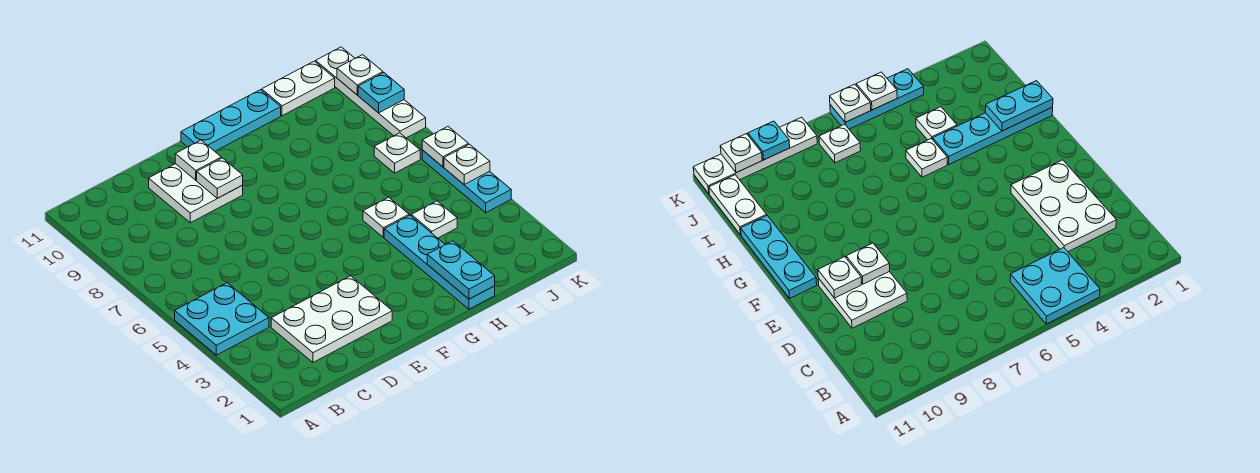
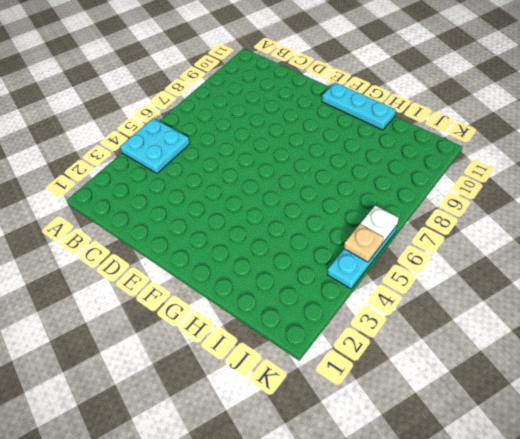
tan plate K5 level 2 -> white plate K5 level 2
none -> white plate C2:E3 level 1
none -> white plate D9:E10 level 1
none -> cyan plate H1:H4 level 1

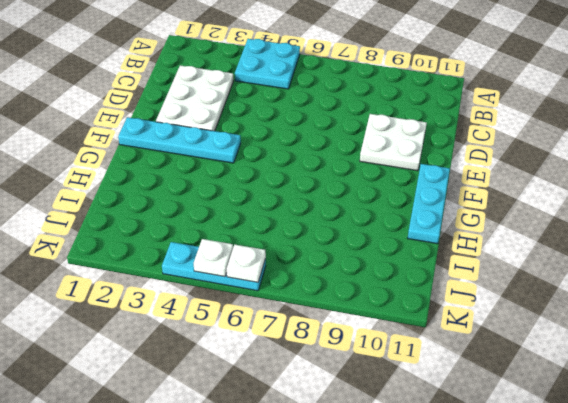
cyan plate F1:F4 level 1 -> cyan plate H1:H4 level 1
none -> white plate H5 level 1
none -> white plate I4 level 1
none -> white plate I11:J11 level 1

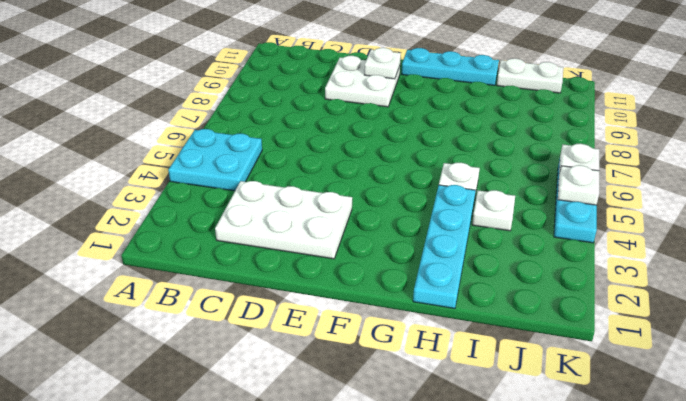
none -> white plate J7 level 1
none -> white plate K8:K11 level 1
none -> white plate E9 level 2

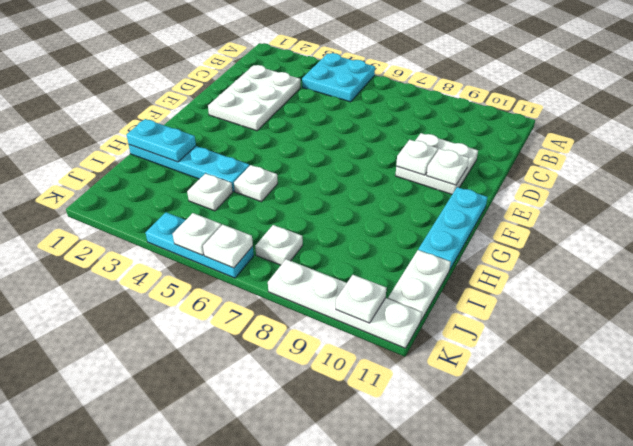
none -> cyan plate K9 level 2

